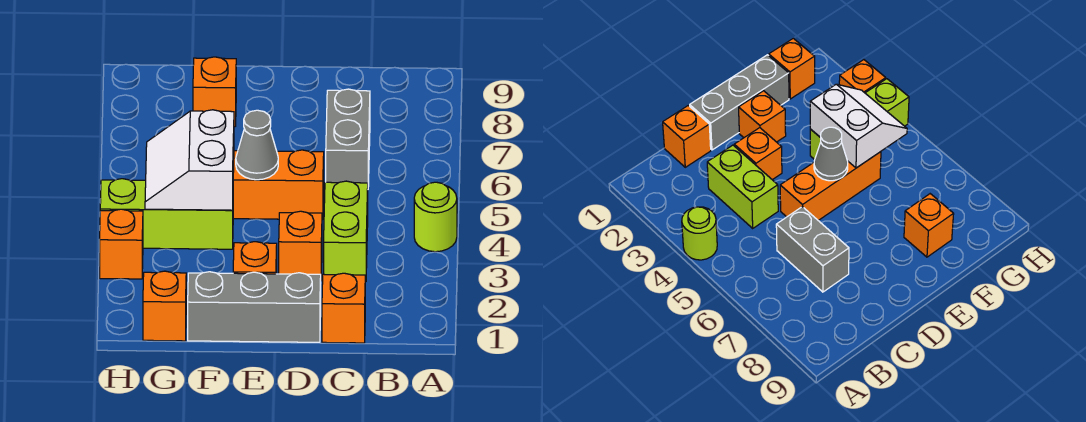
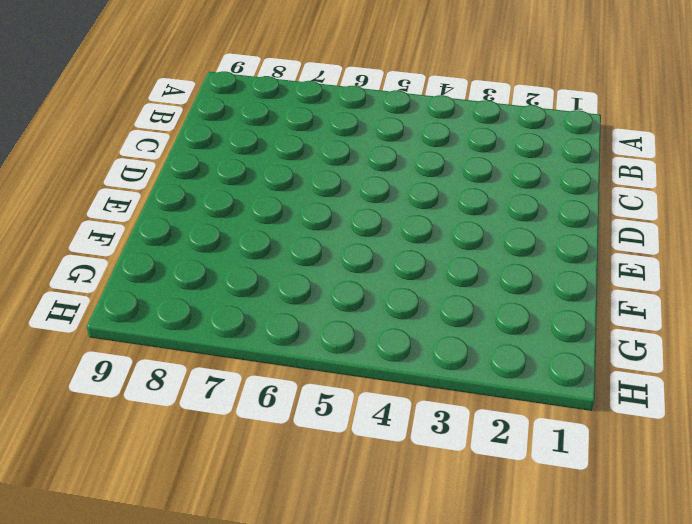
none -> lime round brick A4 level 1
none -> orange brick C1 level 1
none -> lime brick C3:C4 level 1

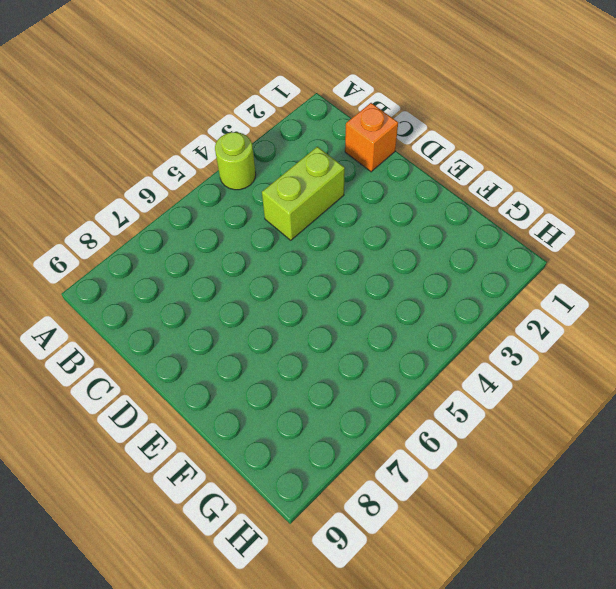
none -> grey brick C6:C7 level 1
none -> grey brick D1:F1 level 1
none -> orange brick D3 level 1

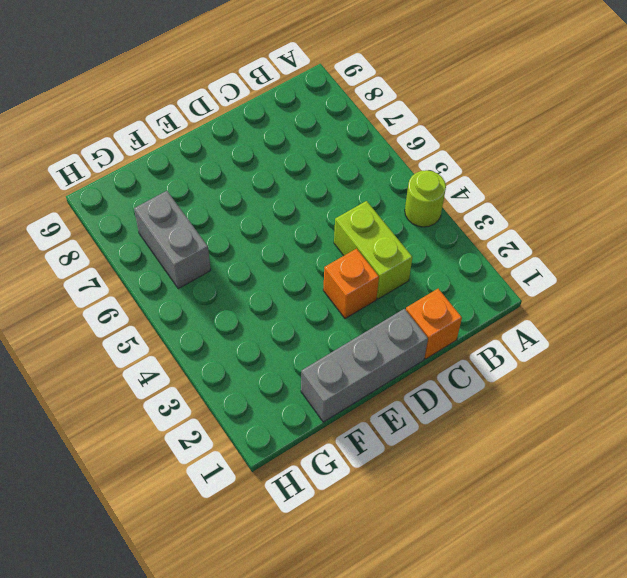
grey brick G6:G7 level 1 -> grey brick C6:C7 level 1
none -> orange brick D5:F5 level 1
none -> orange brick E2 level 1
none -> lime brick F4:H4 level 1

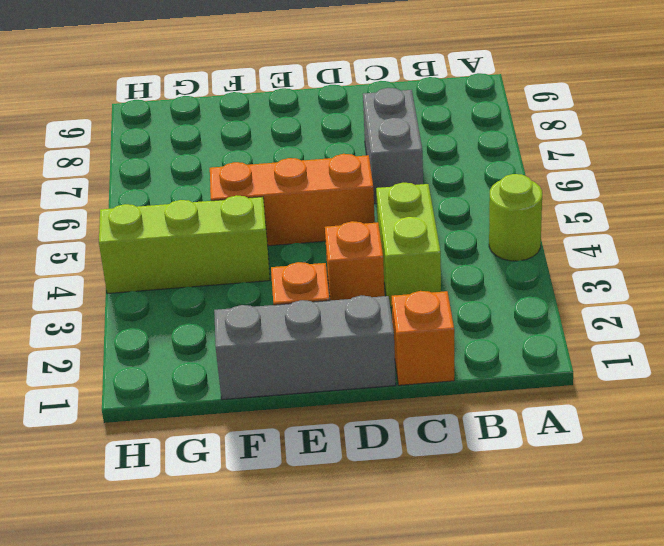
none -> orange brick F8 level 1
none -> orange brick G1 level 1
none -> orange brick H3 level 1

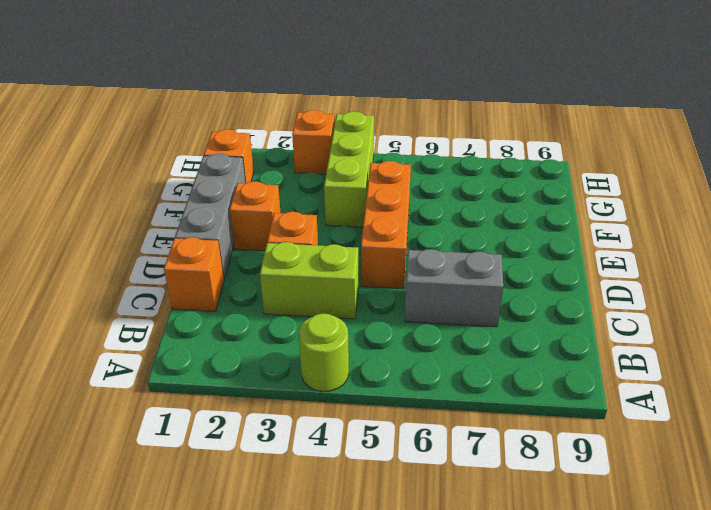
none -> orange brick F8 level 1
none -> grey cone E5 level 2
none -> white slope F4:G5 level 2 top F

